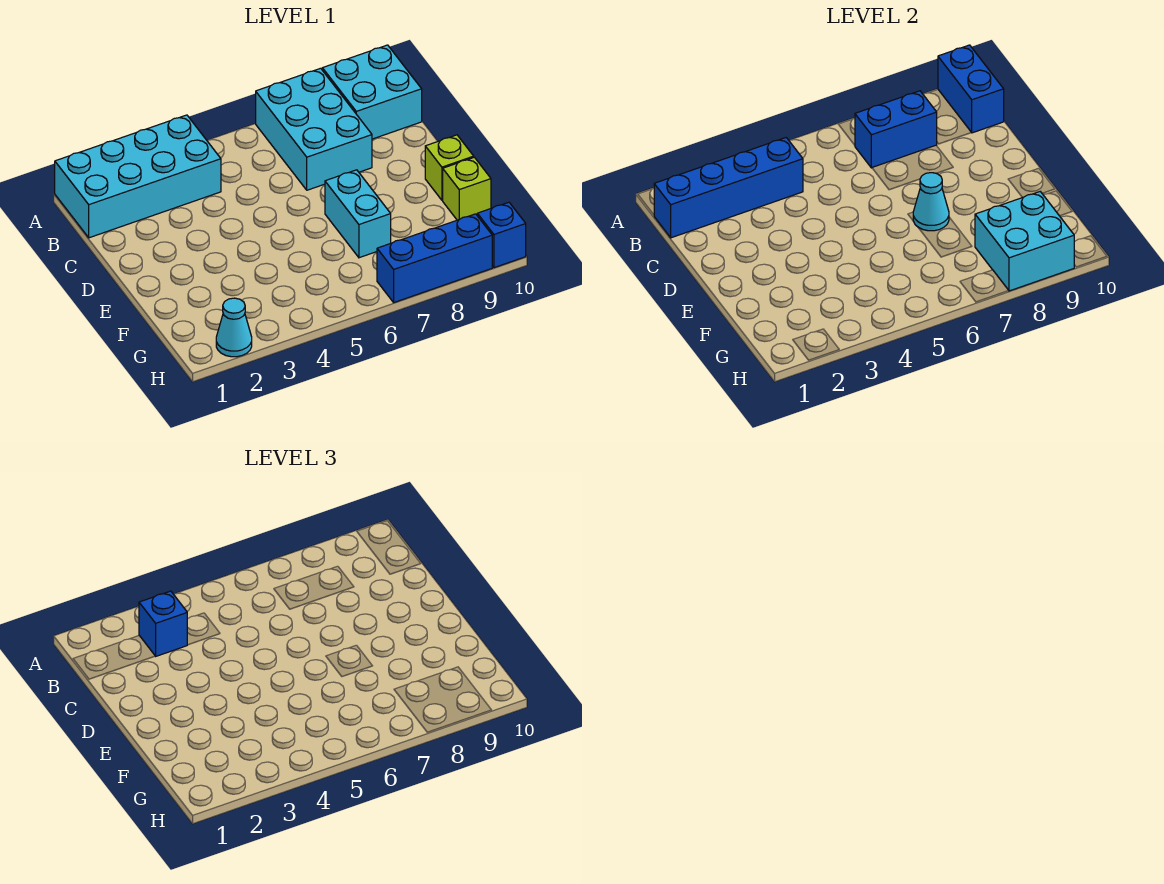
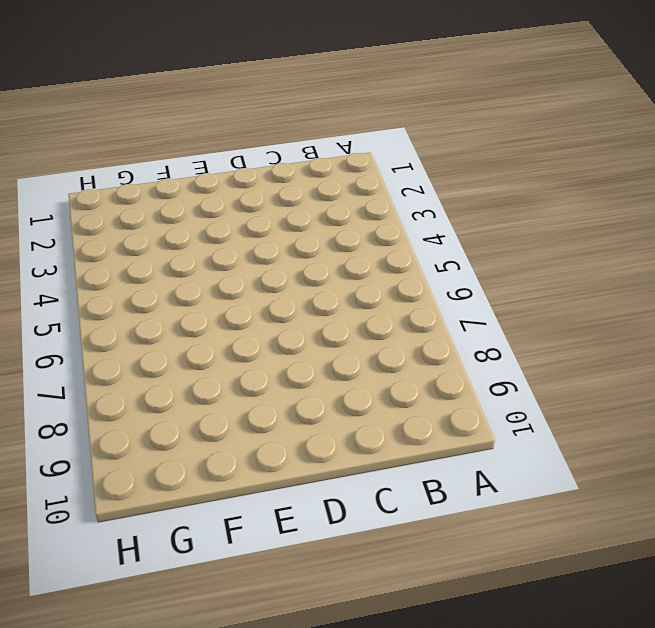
none -> cyan brick A1:B4 level 1
none -> cyan brick A7:C8 level 1
none -> cyan brick A9:B10 level 1

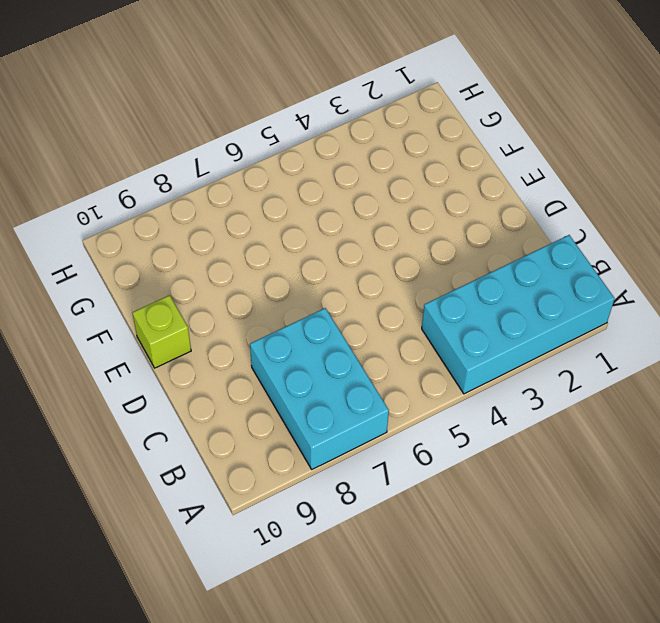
none -> cyan brick A9:B10 level 1
none -> cyan brick E7:F7 level 1
none -> lime brick F10 level 1

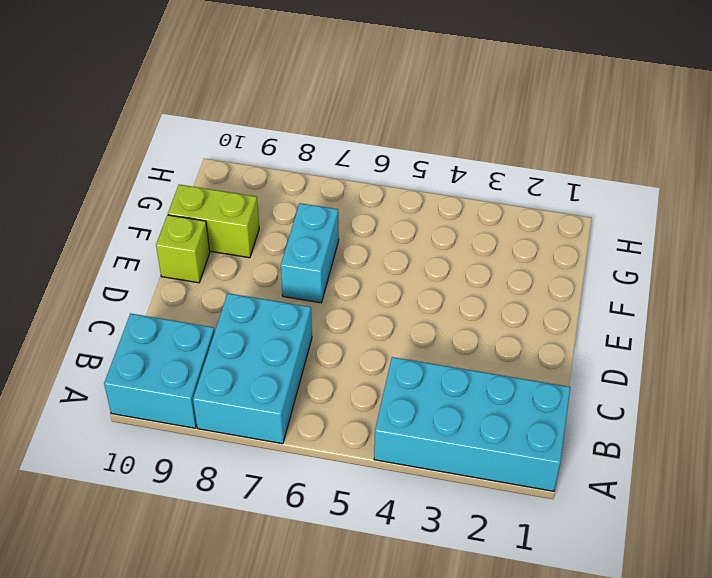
lime brick F9:F10 level 1 -> lime brick F10 level 1
none -> cyan cone H2 level 1
none -> blue brick H7:H9 level 1
none -> blue brick H10 level 1

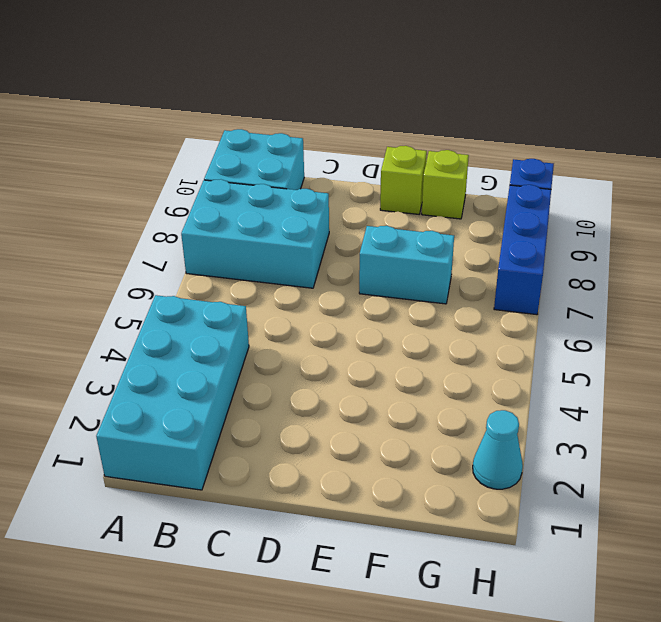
none -> blue brick A10:B10 level 2
none -> blue brick B1:B4 level 2
none -> blue brick B7:B8 level 2

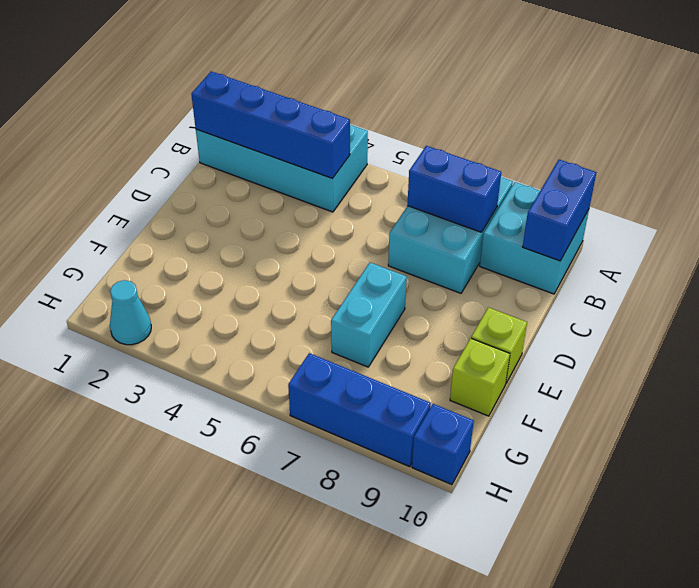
none -> cyan cone E7 level 2
none -> cyan brick G8:H9 level 2
none -> blue brick B3 level 3

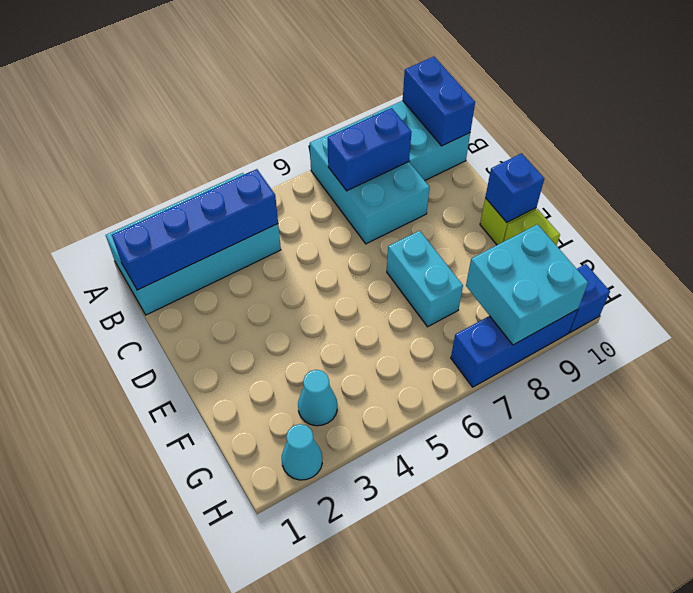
blue brick E10 level 2 -> blue brick B3 level 3
cyan cone G3 level 1 -> cyan cone E7 level 2

